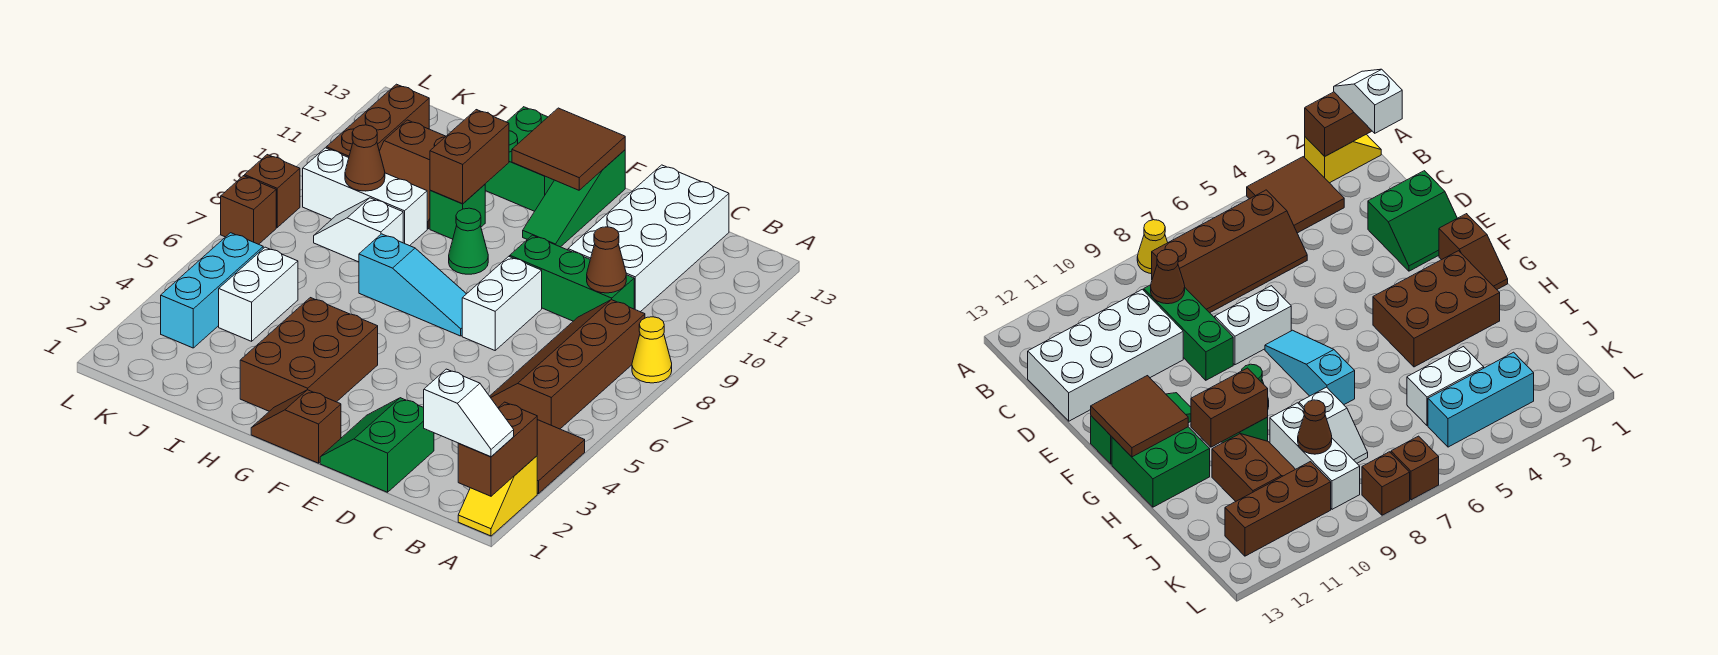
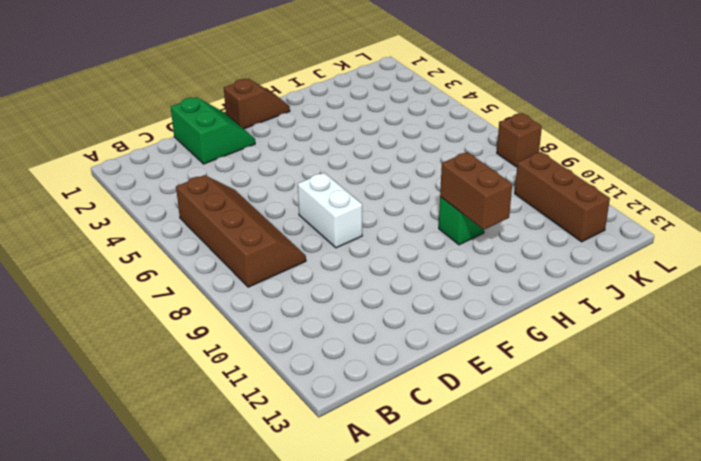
none -> yellow slope A1:A2 level 1 top 2
none -> brown tile A3:B4 level 1
none -> yellow cone A8 level 1

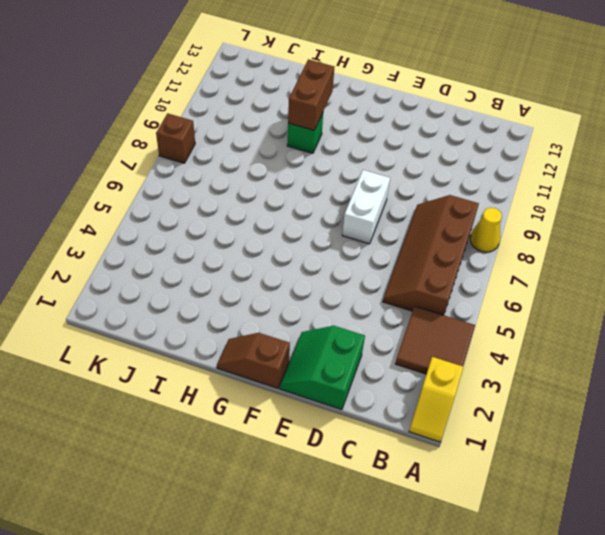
none -> green brick C9:E9 level 1
none -> white brick C10:D13 level 1
none -> cyan slope F7:H7 level 1 top H

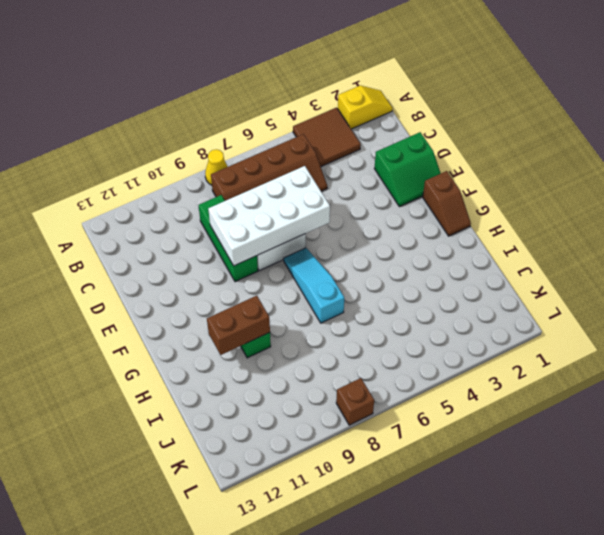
white brick D6:E9 level 2 -> white brick C10:D13 level 1
none -> green slope F11:F13 level 1 top 13
none -> brown brick G2:H4 level 1
none -> green cone G9 level 1

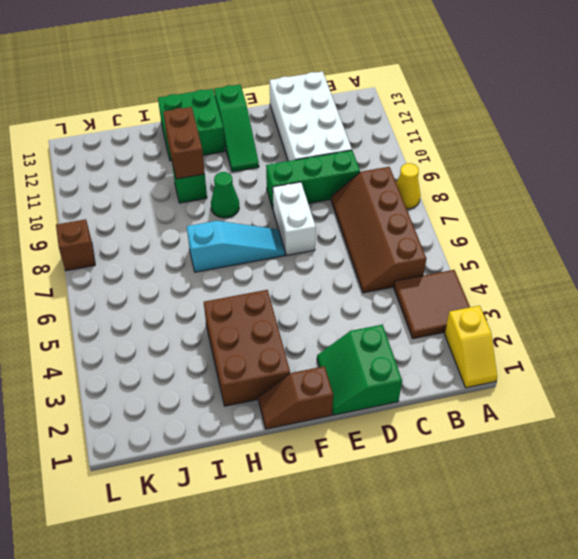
none -> white slope I8:J8 level 1 top I
none -> white brick I9:K9 level 1
none -> brown slope I10:J11 level 1 top 11

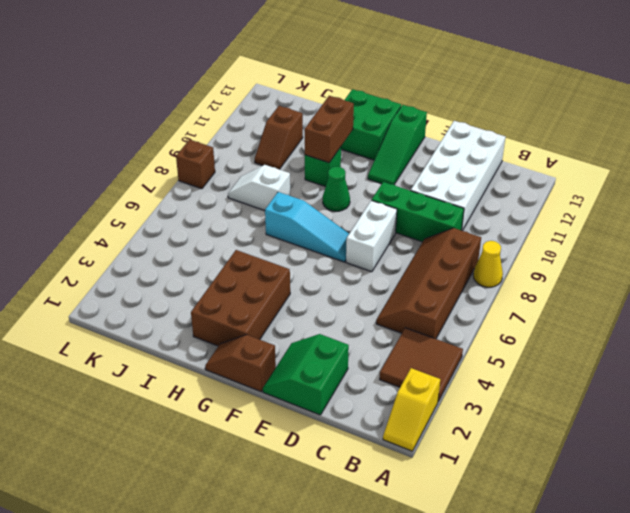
brown slope J10:J11 level 1 top 11 -> brown slope I10:J11 level 1 top 11
none -> white brick I9:K9 level 1
none -> white brick J4:J5 level 1
none -> cyan brick K3:K5 level 1

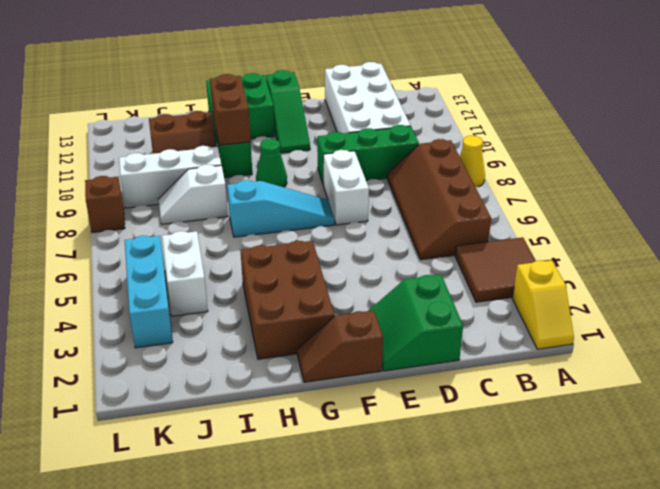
none -> brown brick K10:K12 level 1
none -> brown brick L7 level 1
none -> brown brick A1:A2 level 2

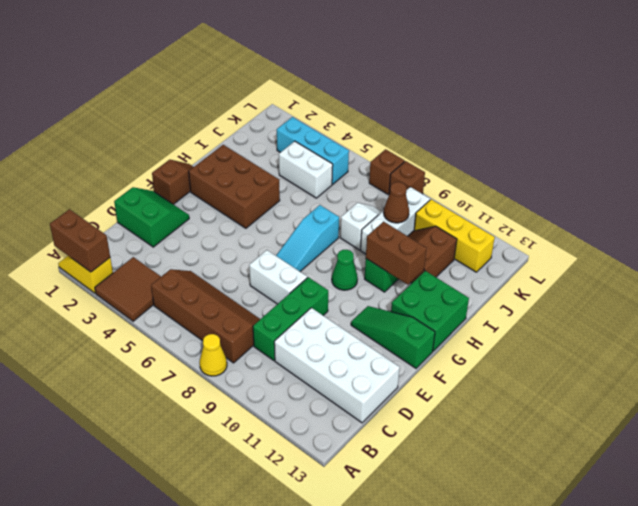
yellow brick K10:K12 level 1 -> brown brick K10:K12 level 1
none -> brown cone C9 level 2
none -> brown tile F12:G13 level 2
none -> white slope A1:B1 level 3 top B

